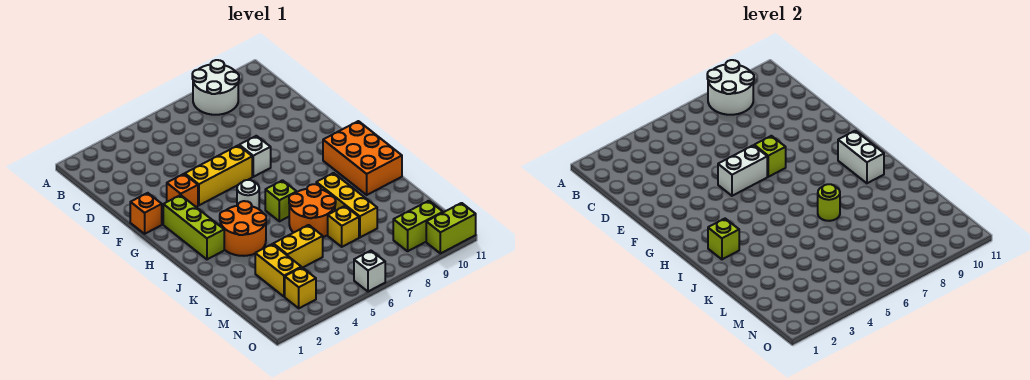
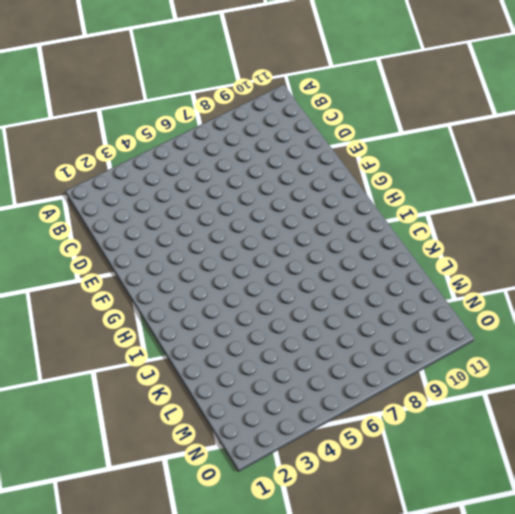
none -> white round brick A8:B9 level 1
none -> orange brick F1 level 1
none -> orange brick F3 level 1

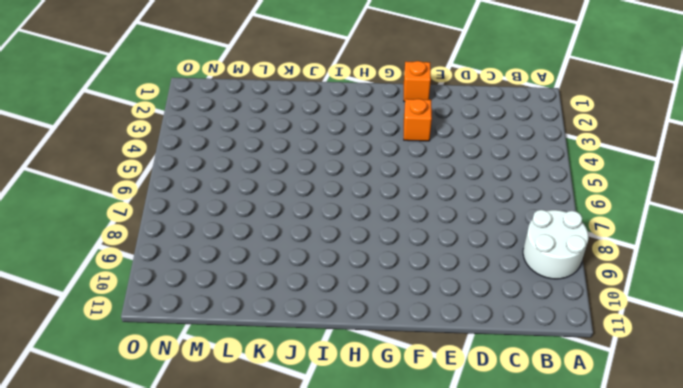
none -> yellow brick F4:F6 level 1
none -> white brick F7 level 1
none -> lime brick G2:I2 level 1

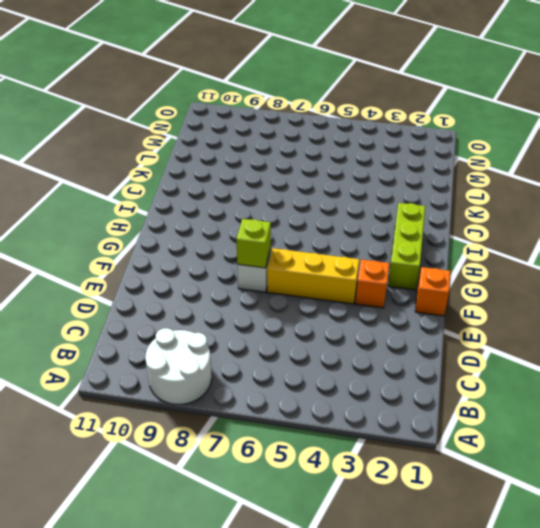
none -> white round brick H5 level 1
none -> orange brick H10:J11 level 1
none -> orange round brick I3:J4 level 1

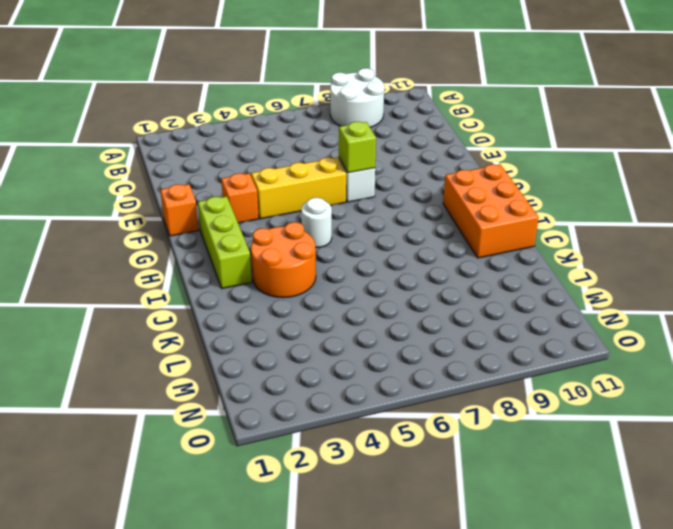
none -> lime brick I6 level 1
none -> orange round brick J6:K7 level 1
none -> yellow brick J8:L8 level 1

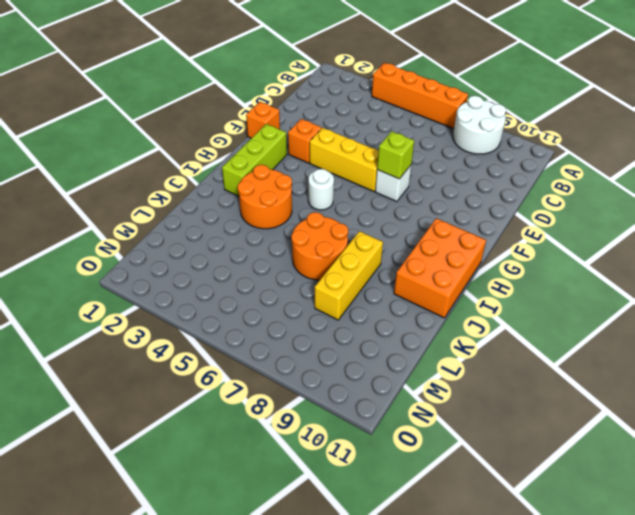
orange brick A4:A7 level 1 -> none
none -> lime brick I6 level 1
none -> yellow brick L3:M3 level 1
none -> yellow brick L4:L5 level 1

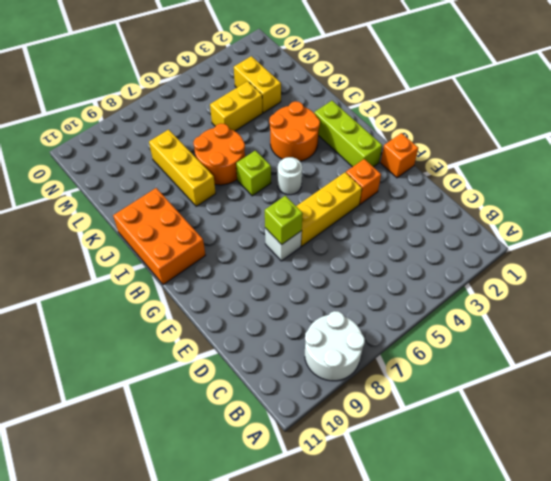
none -> yellow brick L7 level 1
none -> yellow brick N3 level 1
none -> lime brick N9:N10 level 1

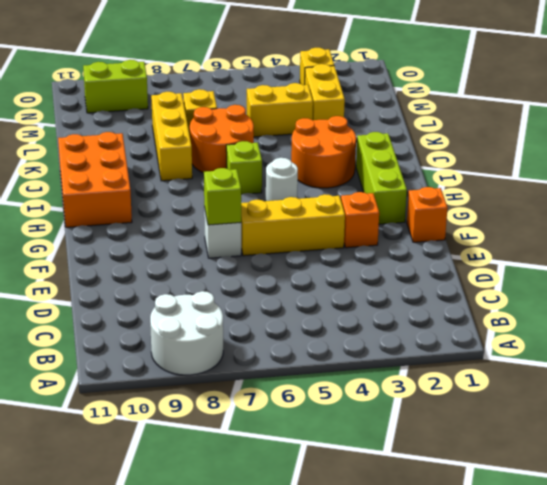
none -> white brick O6 level 1
none -> lime brick O10:O11 level 1
none -> white round brick A8:B9 level 2

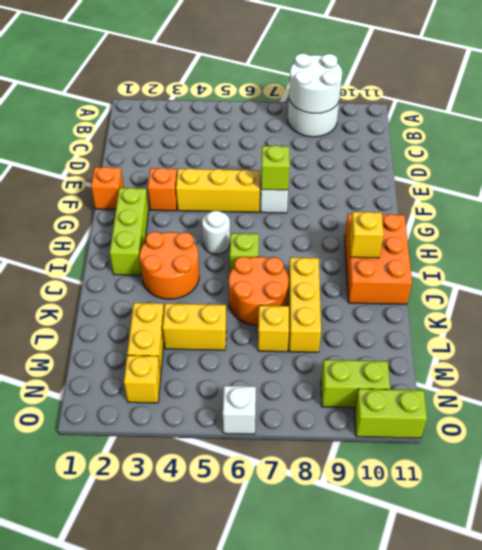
yellow brick I10 level 2 -> white brick H10:I10 level 2
none -> white brick F5:F6 level 2
none -> lime brick I2 level 2
none -> lime round brick J7 level 2

